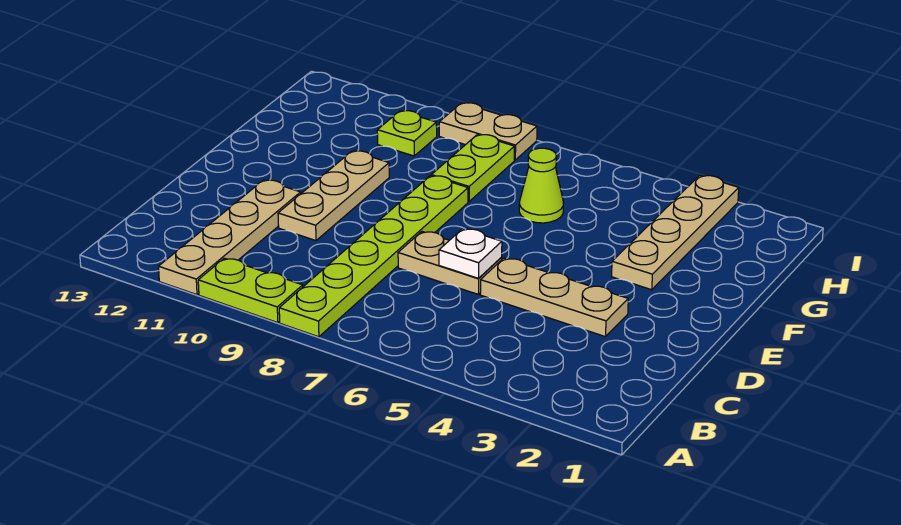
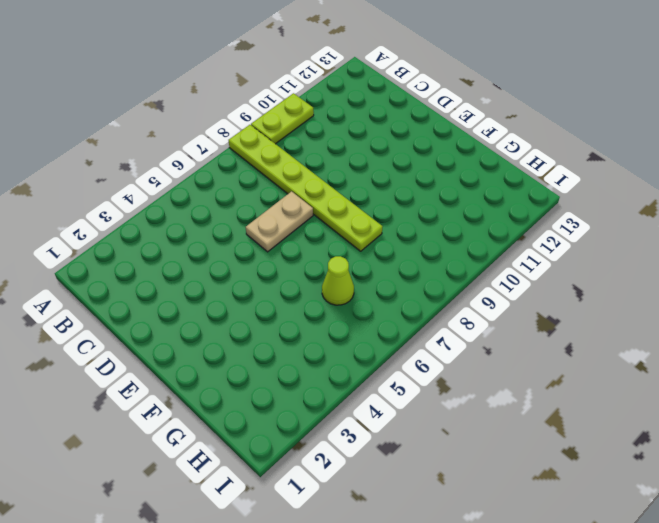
none -> tan plate A11:D11 level 1
none -> tan plate D3:D5 level 1
none -> tan plate D10:F10 level 1

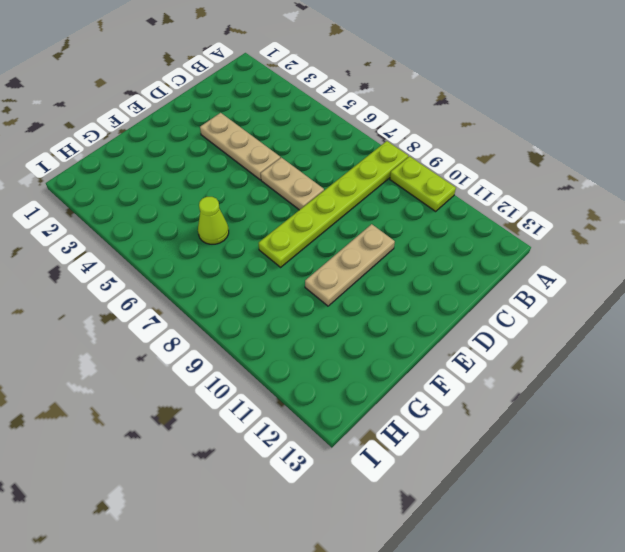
none -> tan plate A11:D11 level 1
none -> tan plate F3:I3 level 1
none -> lime plate G8:H8 level 1

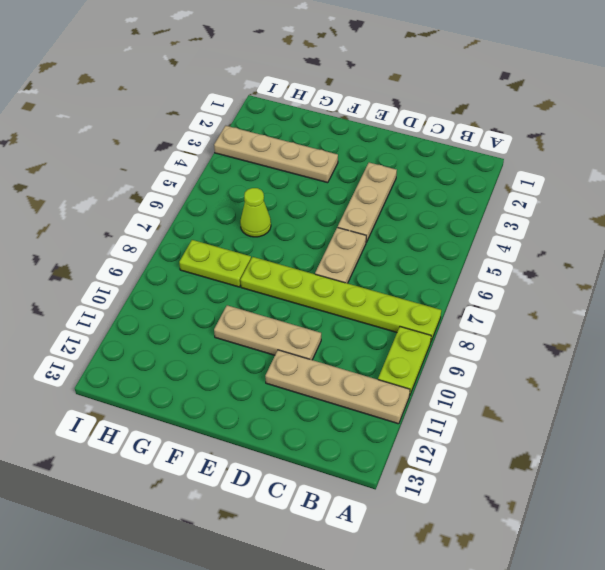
none -> lime plate H10 level 1
none -> tan plate I8:I9 level 1
none -> white plate D6 level 2

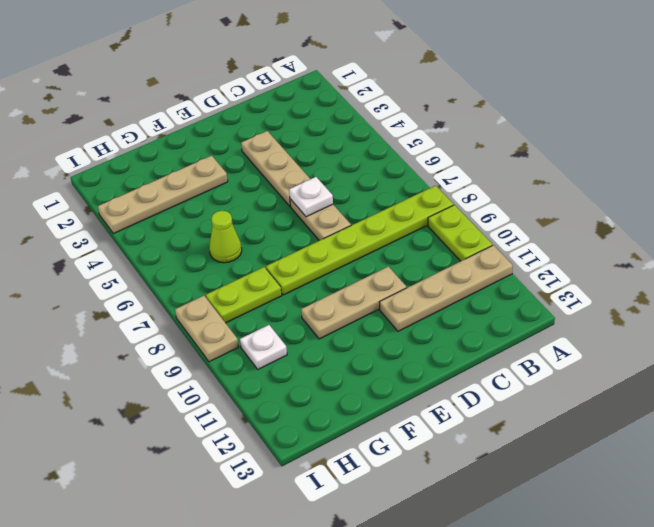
white plate H10 level 1 -> lime plate H10 level 1

